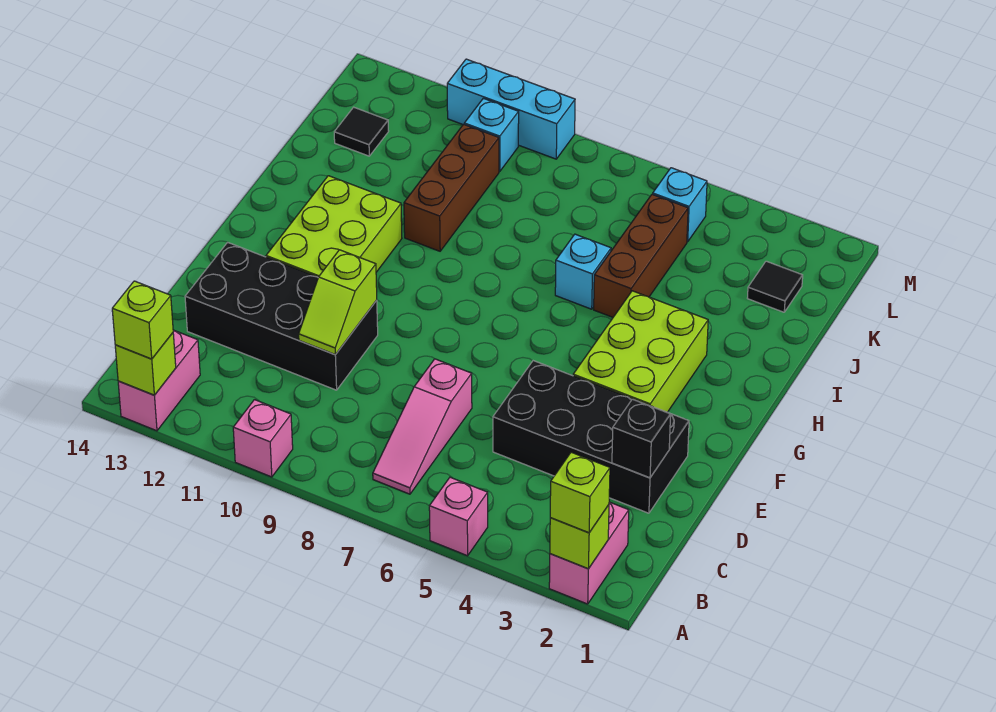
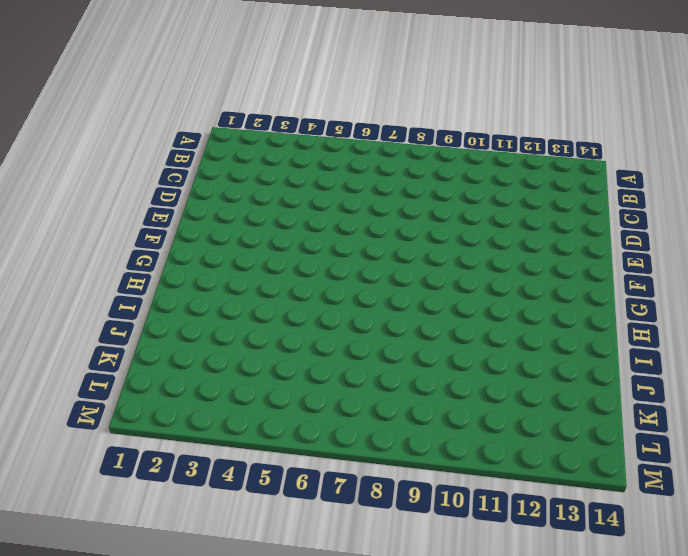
none -> pink brick A2:B2 level 1
none -> pink brick A5 level 1
none -> pink brick A10 level 1

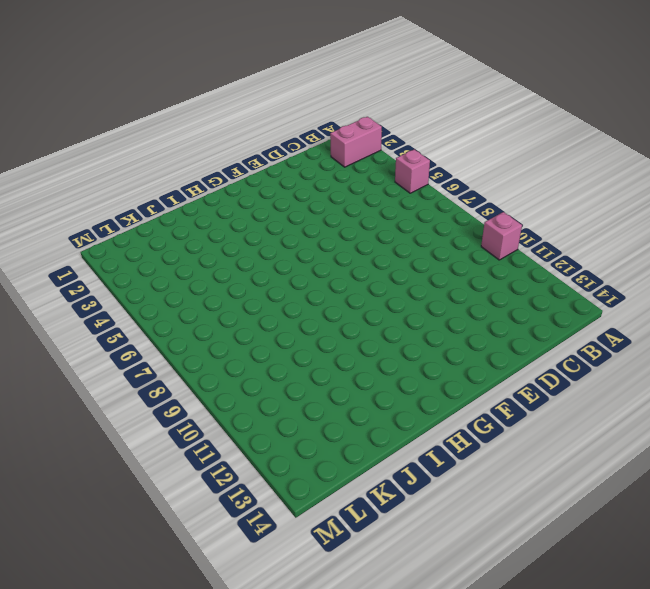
none -> pink brick A13:B13 level 1
none -> pink slope B7:D7 level 1 top D
none -> black brick D2:E5 level 1

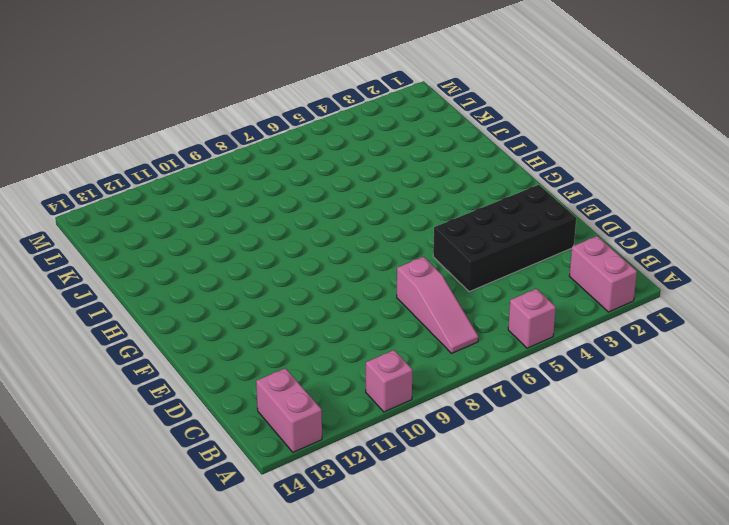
none -> black brick D10:E13 level 1
none -> lime brick F3:H4 level 1
none -> lime brick F11:H12 level 1

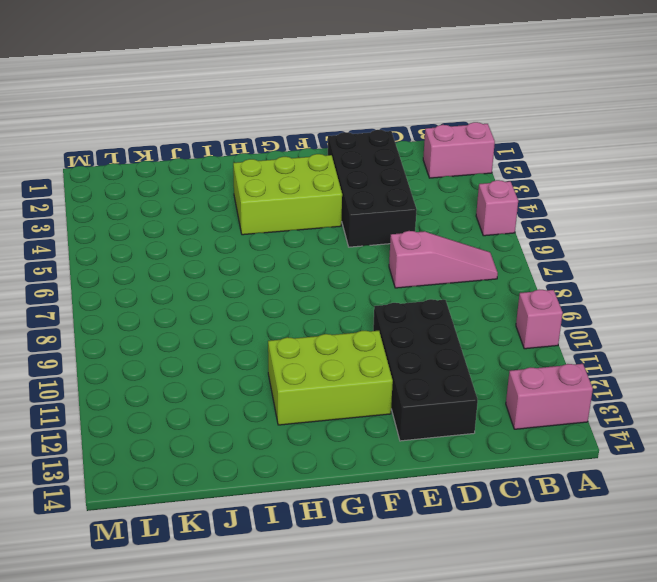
none -> brown brick I5:K5 level 1
none -> cyan brick I6 level 1
none -> brown brick I10:K10 level 1

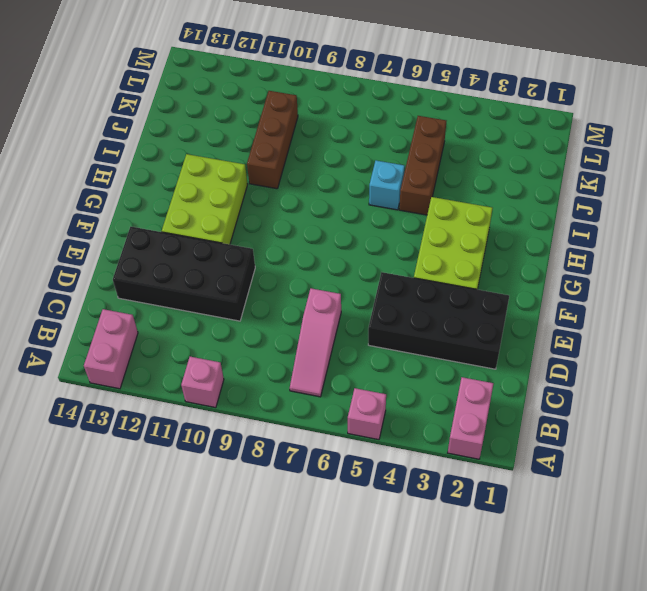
none -> black tile K2 level 1
none -> black tile K13 level 1
none -> cyan brick L5 level 1

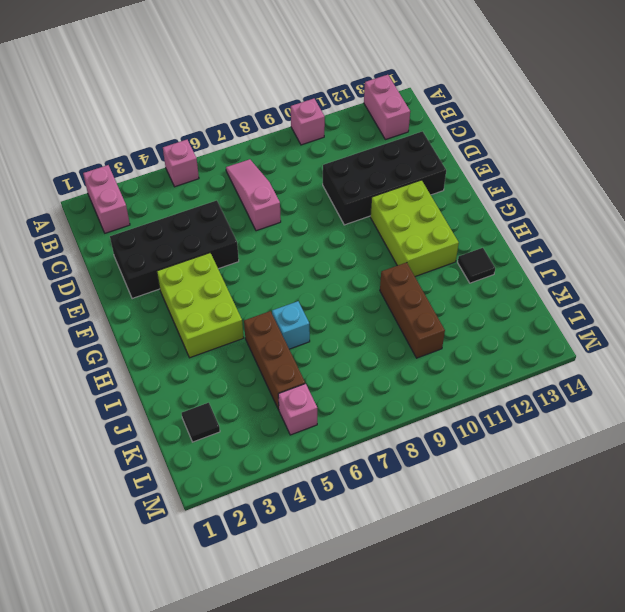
black tile I13 level 1 -> black tile K13 level 1
pink brick L5 level 1 -> cyan brick L5 level 1
none -> cyan brick L10 level 1
none -> cyan brick M9:M11 level 1
none -> lime brick A2 level 2

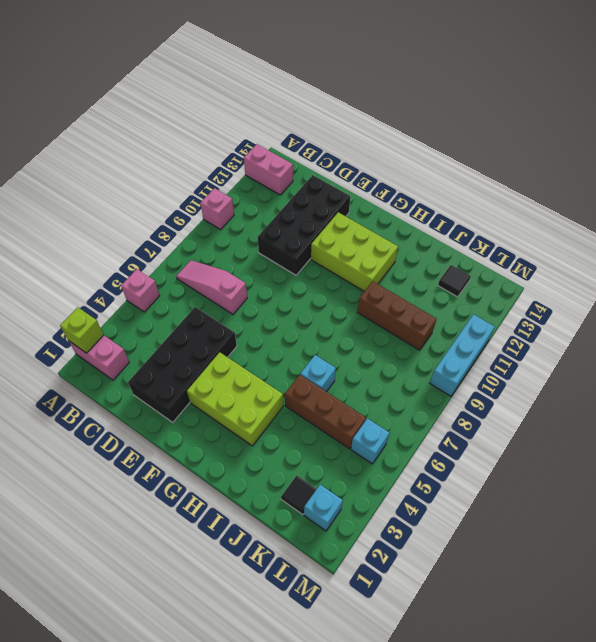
cyan brick L2 level 1 -> cyan brick L10 level 1
none -> lime brick A13 level 2
none -> black brick D2 level 2
none -> lime slope D10:E10 level 2 top E

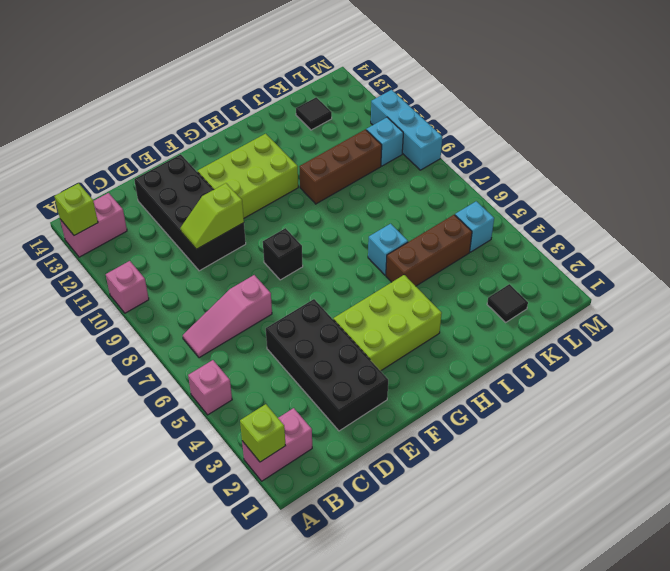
black brick F8 level 1 -> black brick D2 level 2
none -> lime brick A2 level 3
none -> lime brick A13 level 3

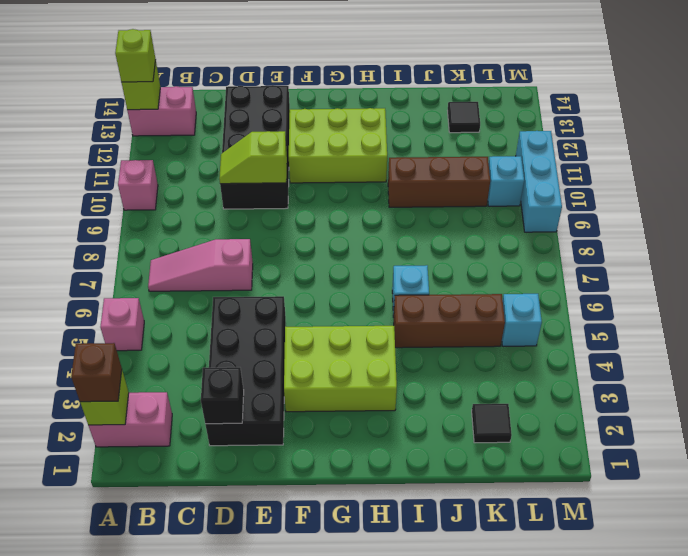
brown brick A2 level 3 -> lime brick A2 level 3

